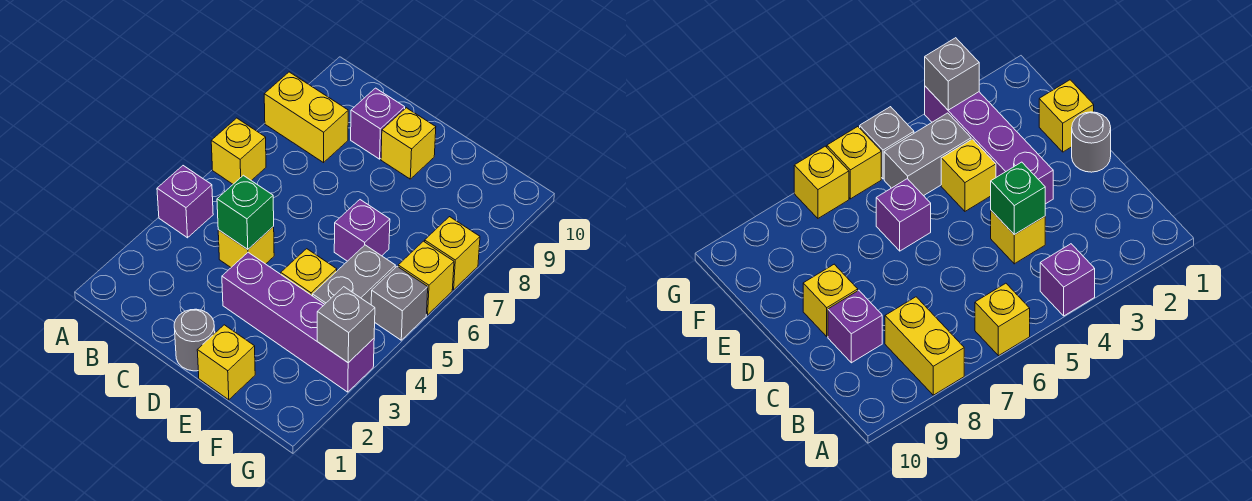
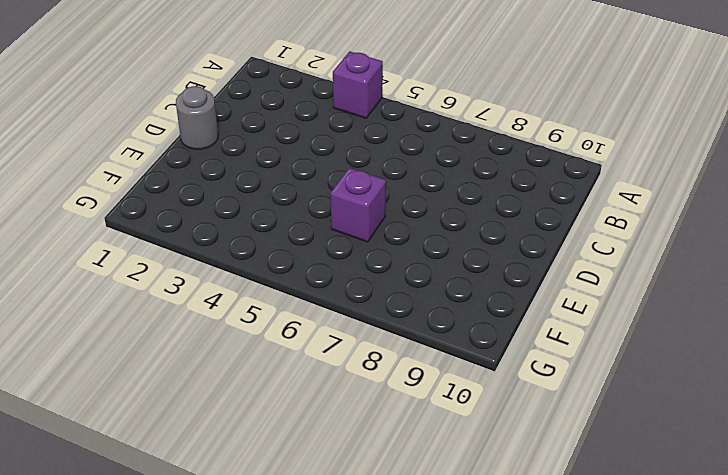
none -> yellow brick A6 level 1
none -> yellow brick A8:B8 level 1
none -> yellow brick C4 level 1

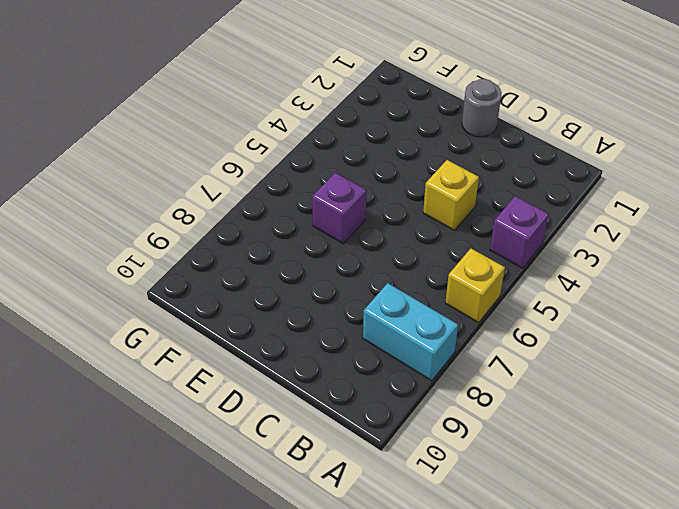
cyan brick A8:B8 level 1 -> yellow brick A8:B8 level 1
none -> purple brick C9 level 1
none -> purple brick D3:G3 level 1
none -> yellow brick D9 level 1

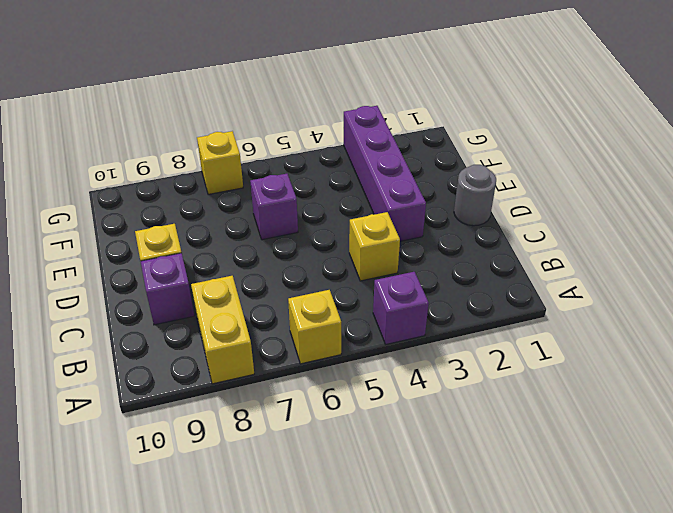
none -> yellow brick E1 level 1
none -> yellow brick E4 level 1
none -> grey brick F4:F5 level 1

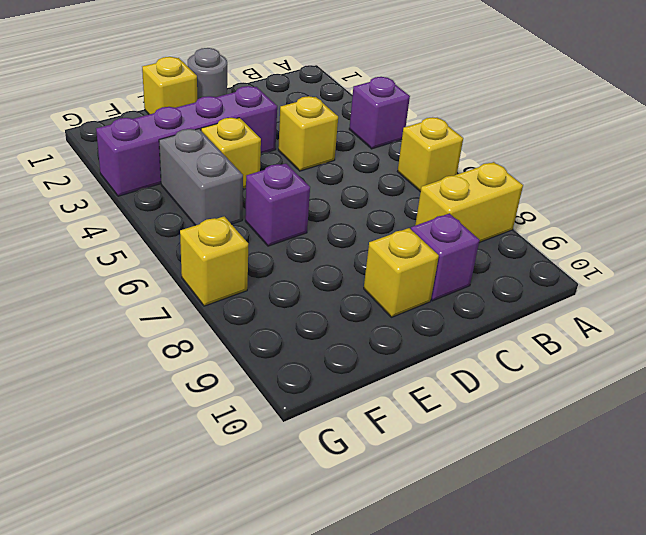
none -> grey brick G5 level 1
none -> yellow brick G6 level 1
none -> green brick C4 level 2

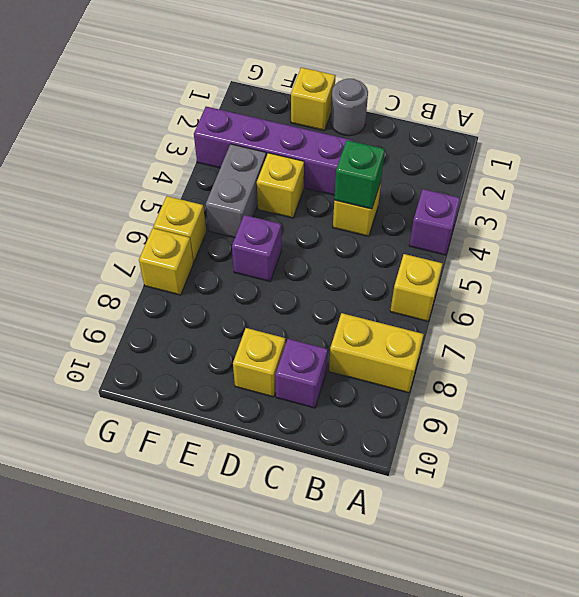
none -> grey brick G5 level 1
none -> grey brick G3 level 2

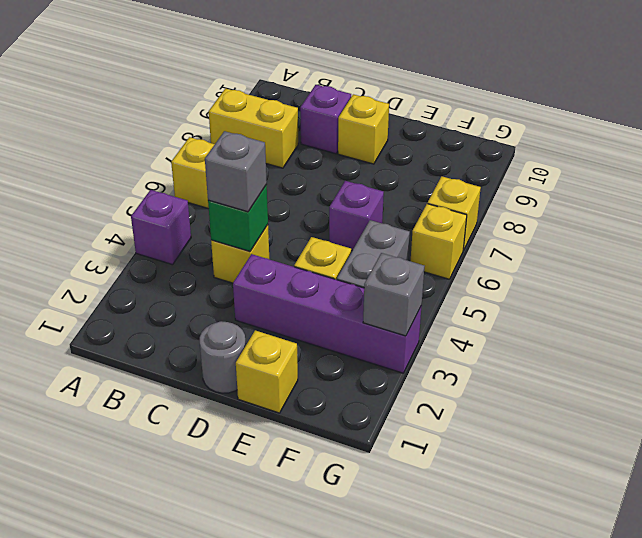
grey brick C4 level 3 -> grey brick G5 level 1

